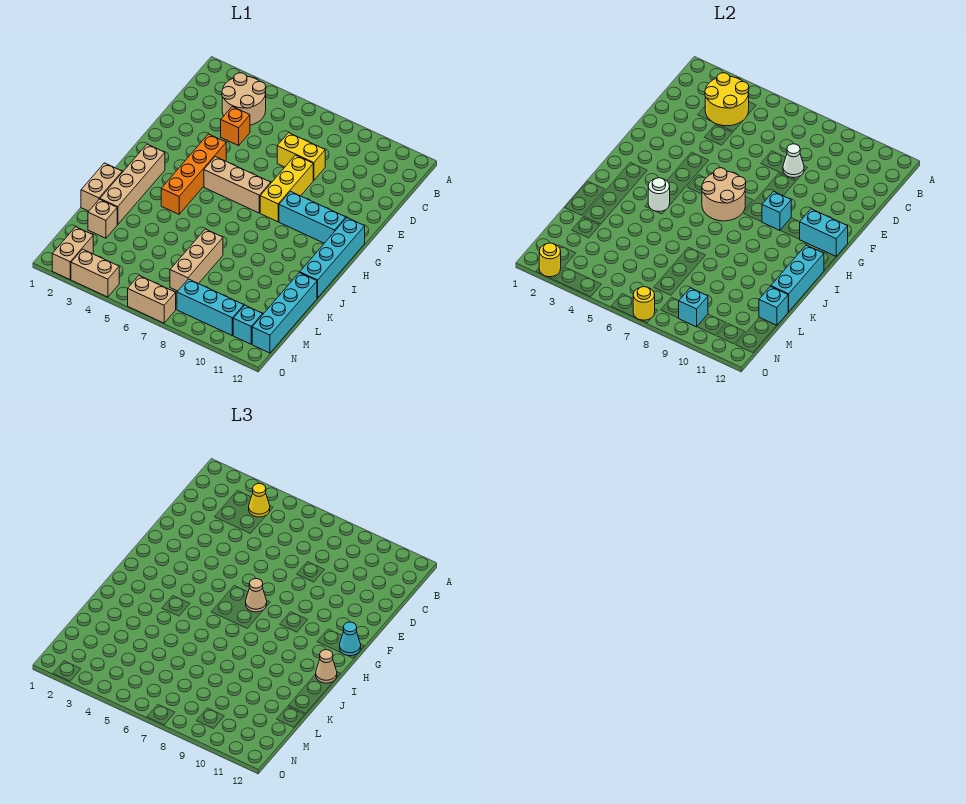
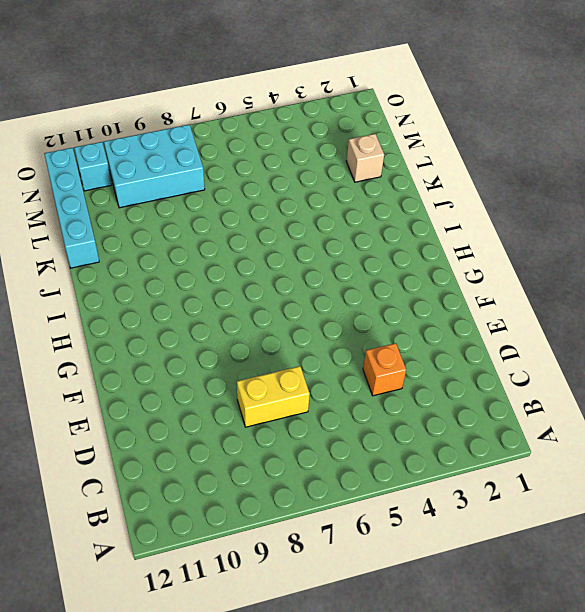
cyan brick M8:N10 level 1 -> cyan brick N8:N10 level 1
none -> tan round brick B3:C4 level 1
none -> yellow brick E8:G8 level 1
none -> orange brick F4:I4 level 1
none -> tan brick G5:G7 level 1

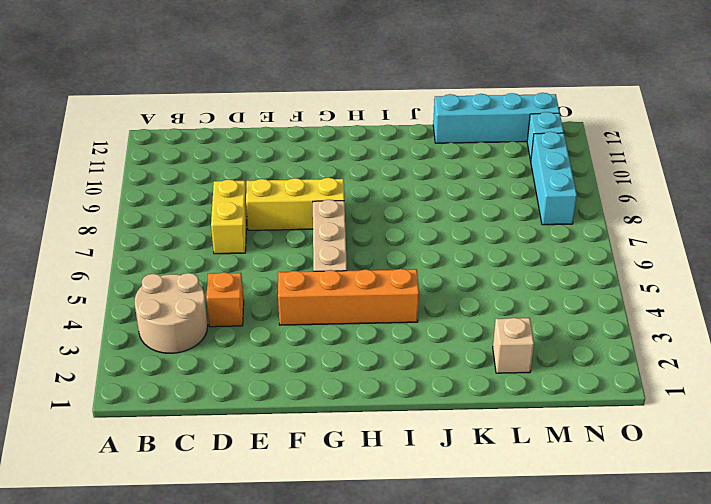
none -> cyan brick G9:G11 level 1
none -> cyan brick G12:J12 level 1
none -> tan brick H2:K2 level 1
none -> tan brick J1:K1 level 1

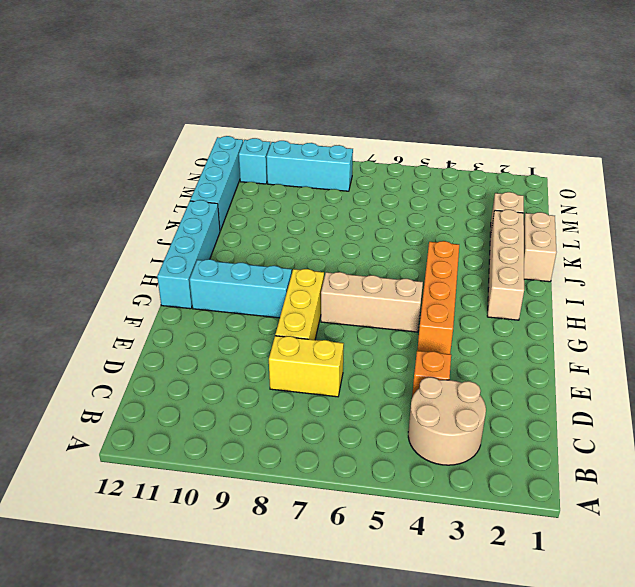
none -> tan brick K7:M7 level 1
none -> tan brick N2:O2 level 1
none -> tan brick O3:O4 level 1
none -> tan brick O6:O7 level 1

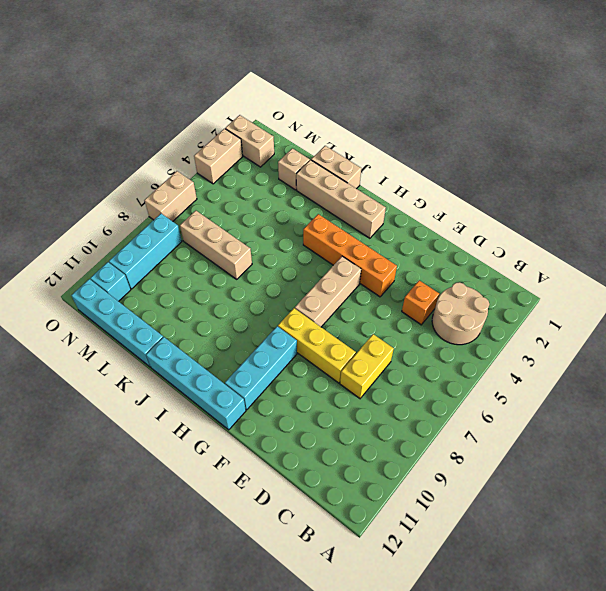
none -> yellow round brick B3:C4 level 2
none -> white cone D8 level 2
none -> tan round brick G6:H7 level 2
none -> cyan brick G9 level 2

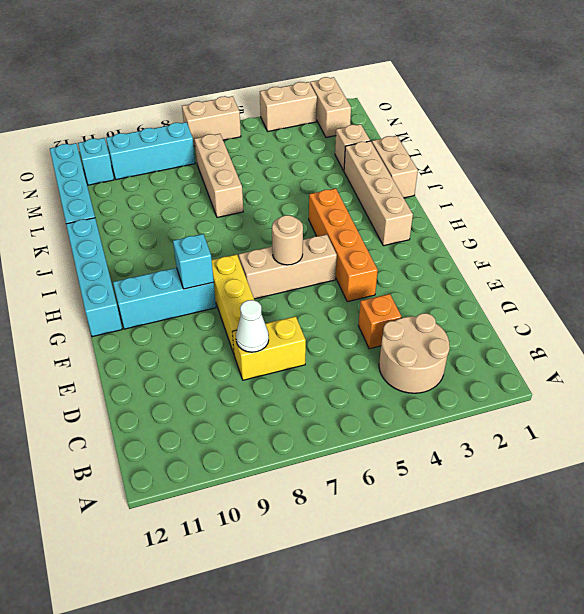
tan round brick G6 level 2 -> tan round brick G6:H7 level 2
none -> yellow round brick B3:C4 level 2
none -> cyan brick G11:G12 level 2
none -> white round brick I4 level 2
none -> cyan brick I12:K12 level 2

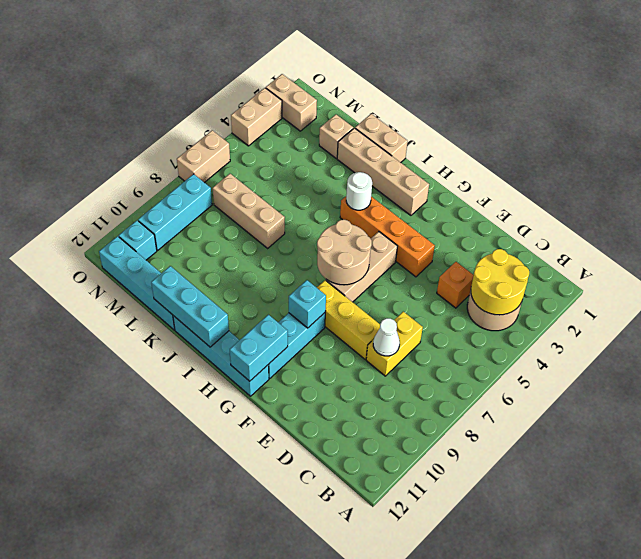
none -> cyan brick L12 level 2
none -> cyan brick N9 level 2
none -> yellow round brick O2 level 2
none -> yellow round brick O7 level 2

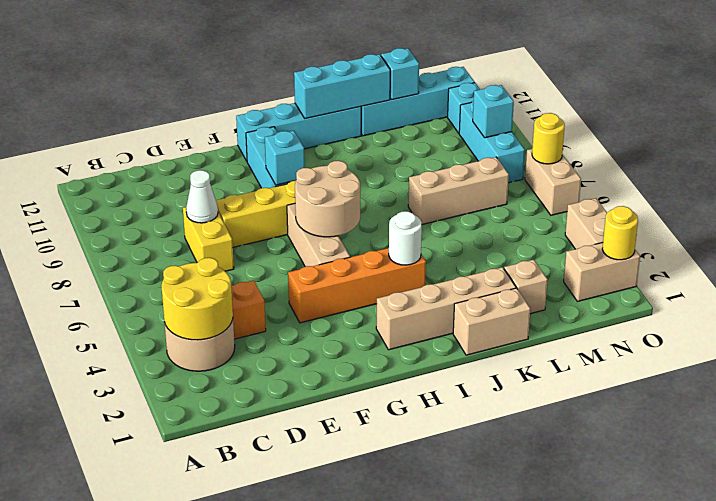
none -> cyan brick G11:G12 level 2
none -> yellow cone B4 level 3
none -> tan cone G7 level 3
none -> cyan cone G12 level 3

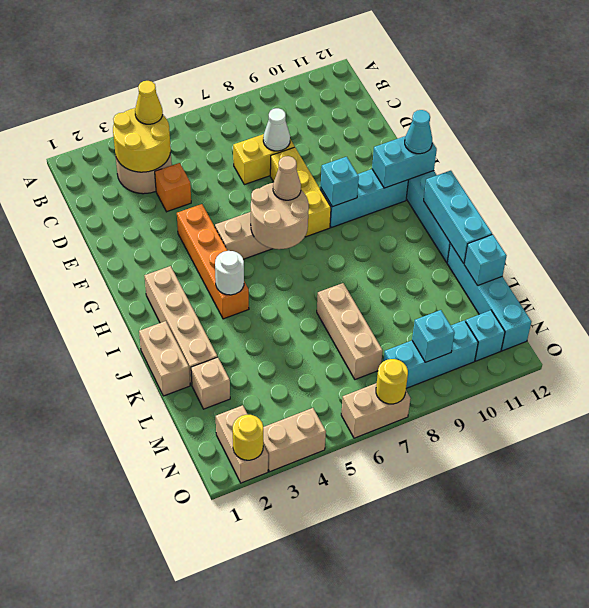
none -> tan cone I12 level 3

